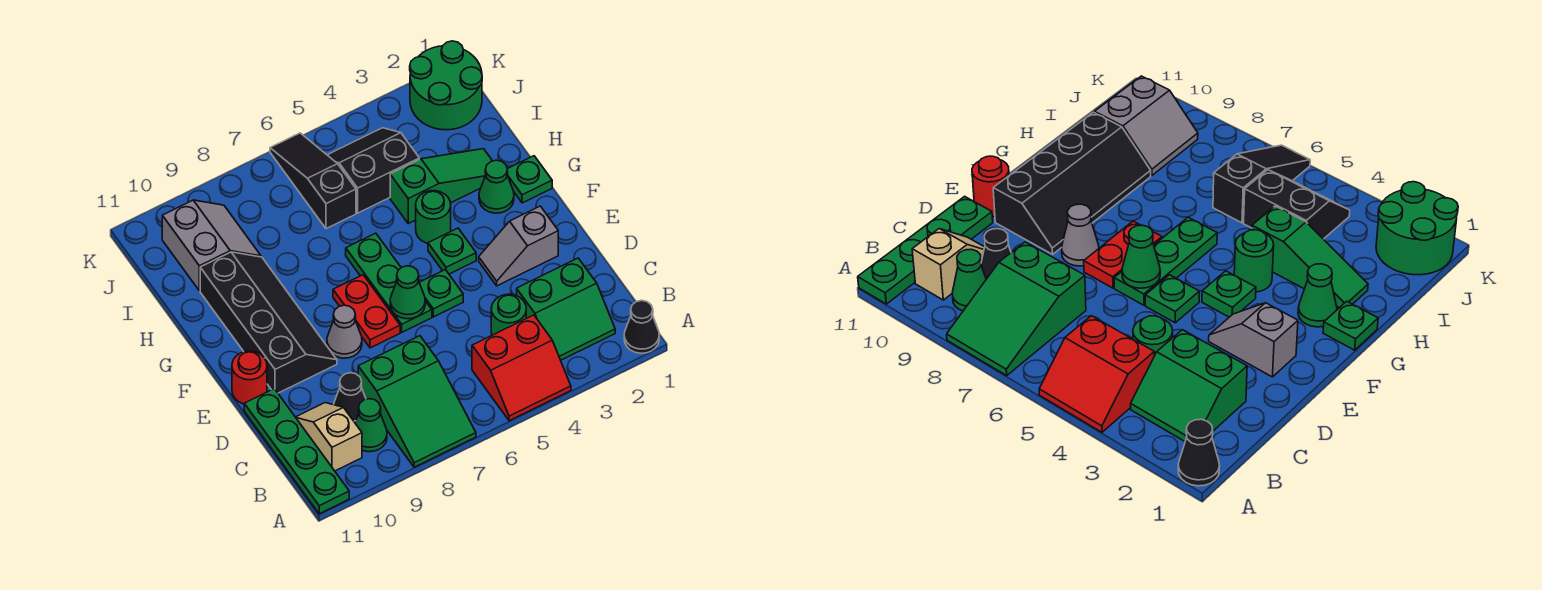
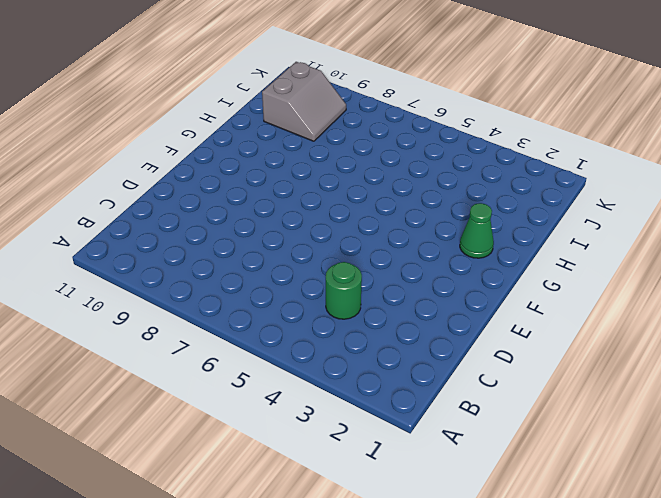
none -> black cone A1 level 1
none -> red slope A4:B5 level 1 top B
none -> green slope A7:C8 level 1 top C

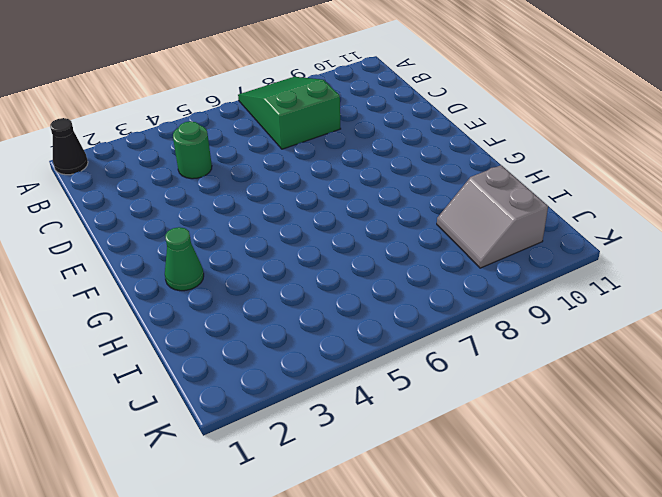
none -> red slope A4:B5 level 1 top B
none -> green plate A11:D11 level 1
none -> green slope B2:C3 level 1 top C

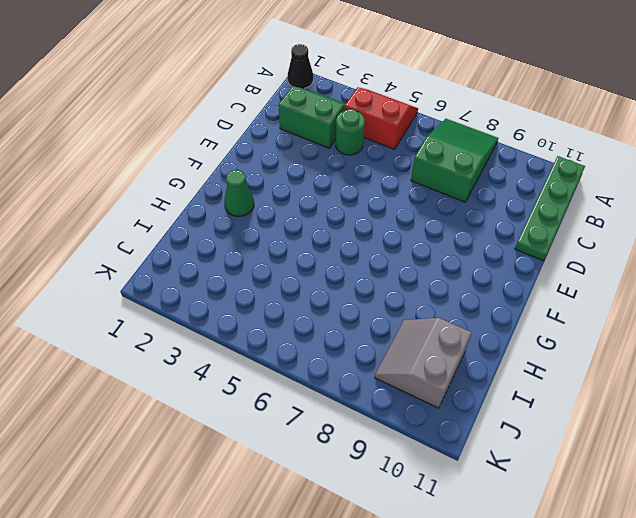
none -> green cone B9 level 1
none -> tan slope B10:C10 level 1 top B
none -> black cone C9 level 1

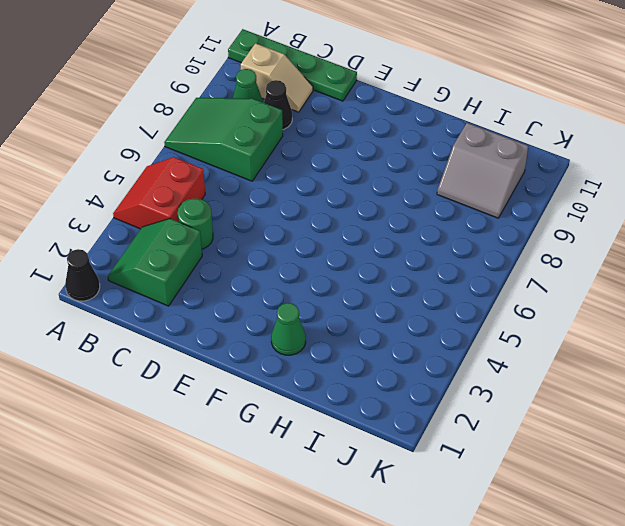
none -> grey slope E2:E3 level 1 top 2
none -> green plate E5 level 1
none -> green plate E6:G6 level 1

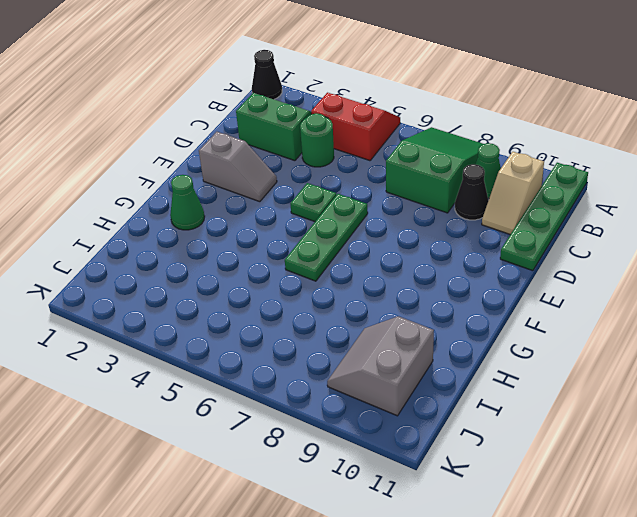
none -> red plate E7:F7 level 1
none -> grey cone E8 level 1
none -> black slope E9:H10 level 1 top 10

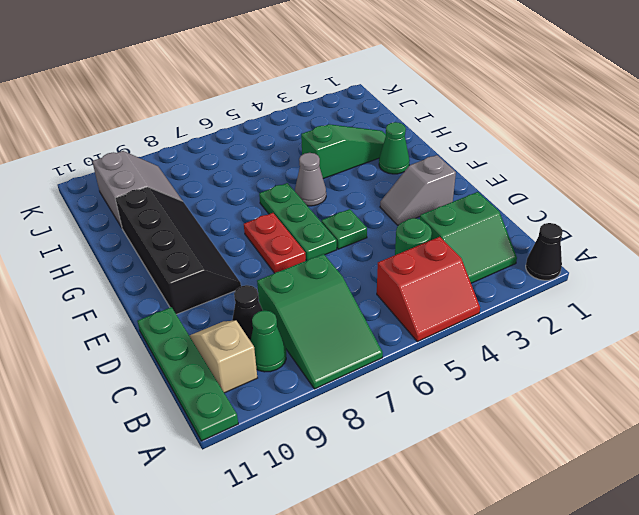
grey cone G5 level 1 -> grey cone E8 level 1
none -> red round brick E11 level 1
none -> green plate F4 level 1
none -> green plate G1 level 1

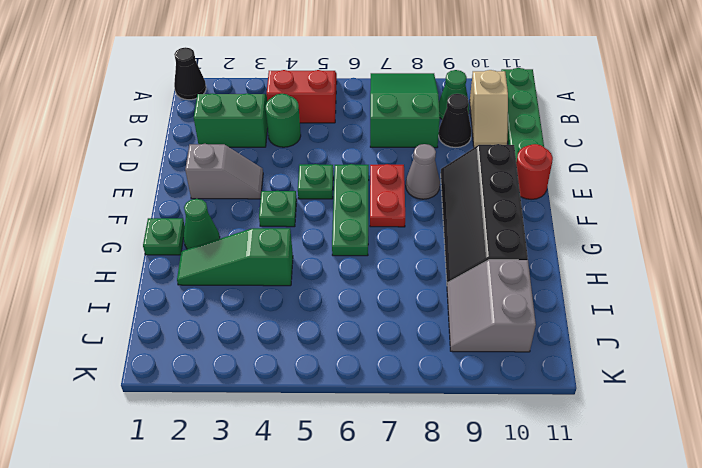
none -> green round brick G4 level 1
none -> black slope I4:J5 level 1 top I
none -> black slope I6:K6 level 1 top I

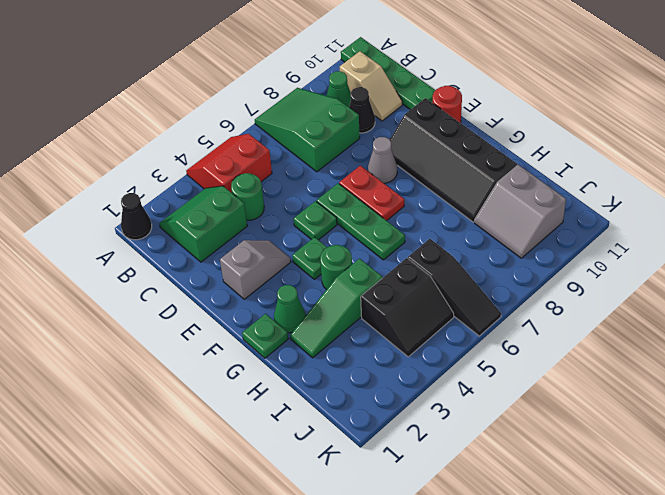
none -> green round brick J1:K2 level 1
none -> green cone E6 level 2

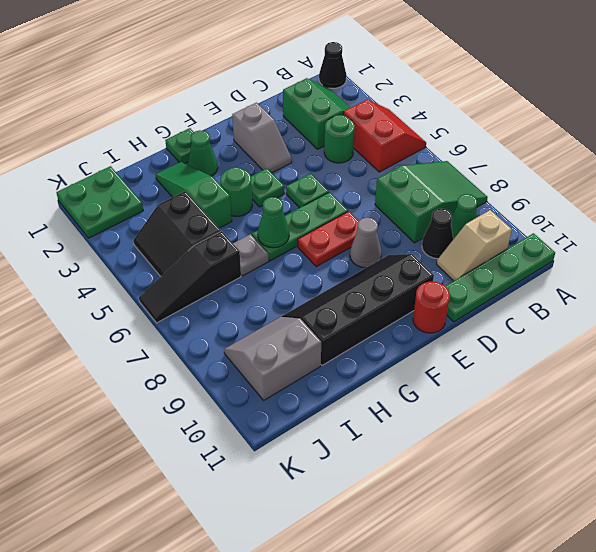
green cone G6 level 2 -> green cone E6 level 2
grey plate H6 level 1 -> none
green plate J1:K2 level 1 -> green round brick J1:K2 level 1

